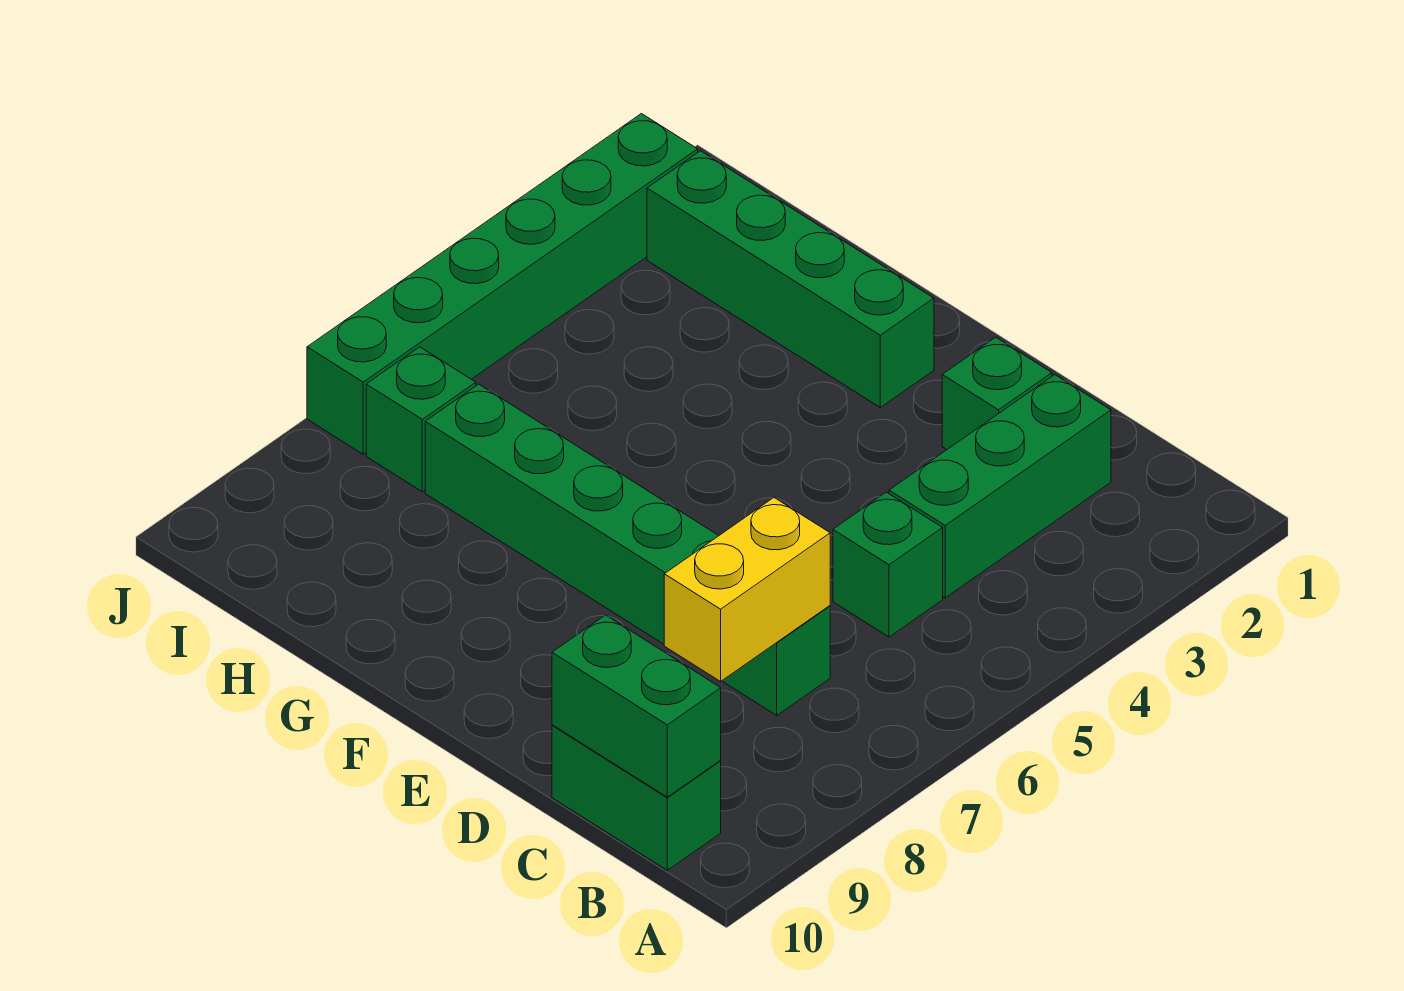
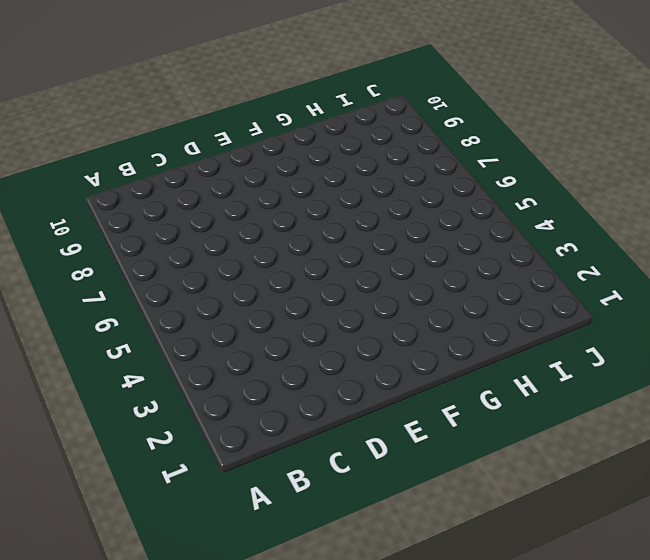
none -> green brick B10:C10 level 1
none -> green brick C2:C4 level 1

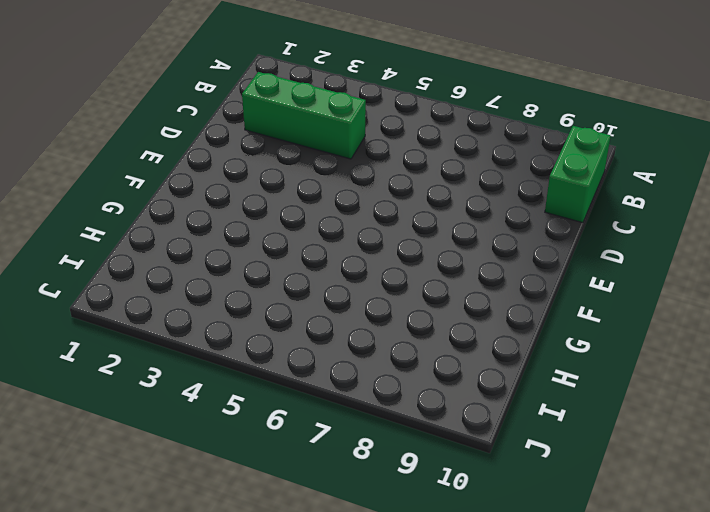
none -> green brick C5 level 1
none -> green brick C7:H7 level 1

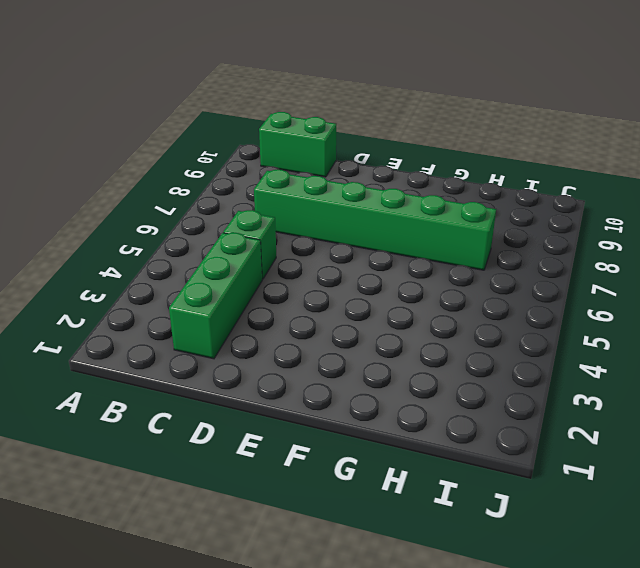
none -> green brick D2 level 1
none -> green brick F2:I2 level 1

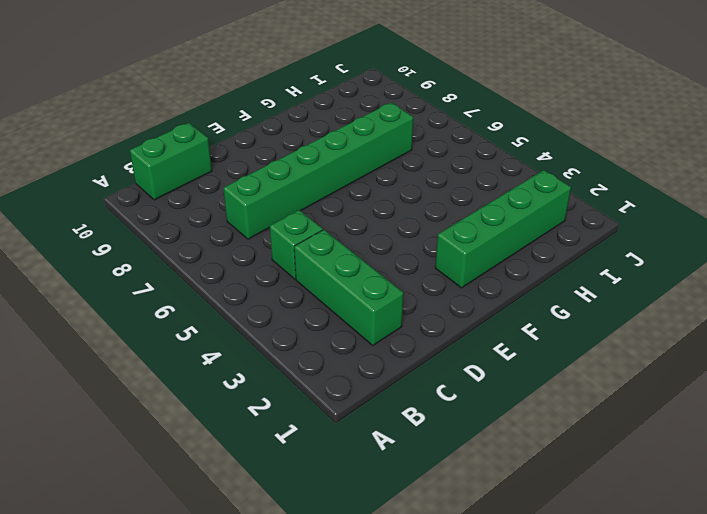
none -> green brick D2 level 1
none -> green brick I7 level 1

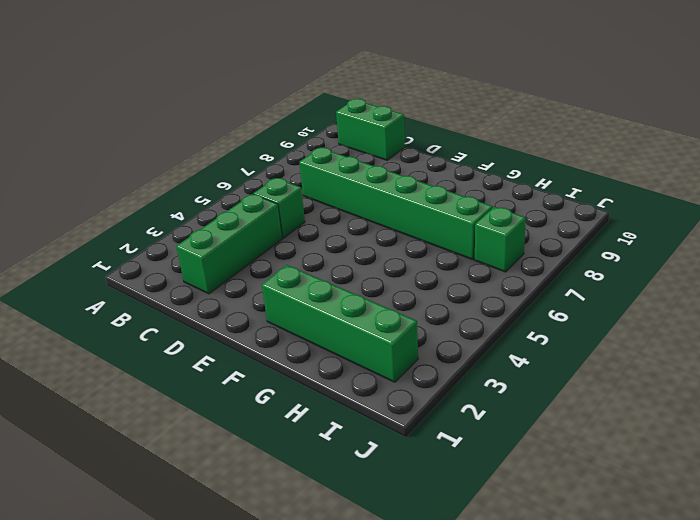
none -> green brick D2 level 1
none -> green brick J2:J7 level 1

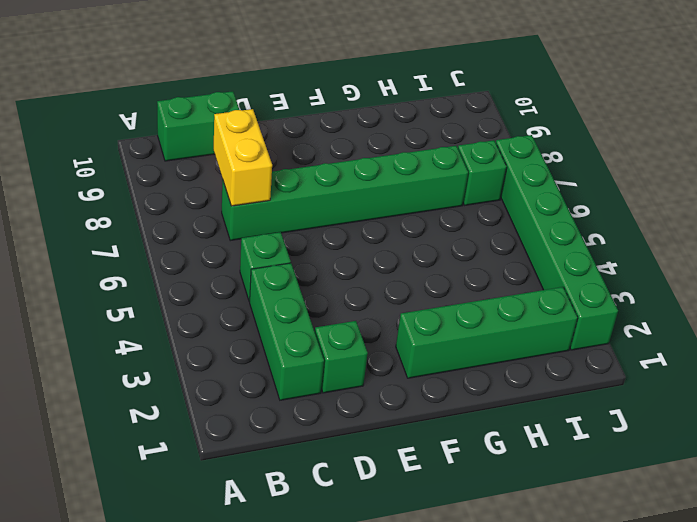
none -> green brick B10:C10 level 2

